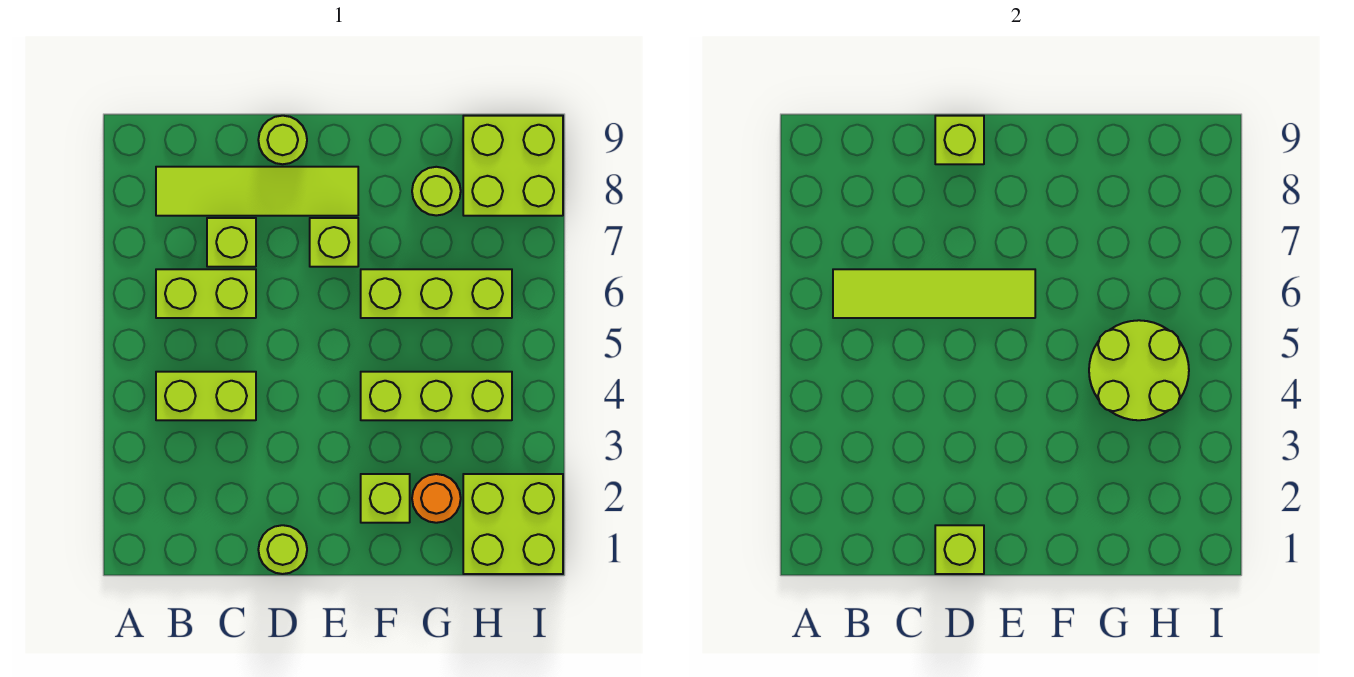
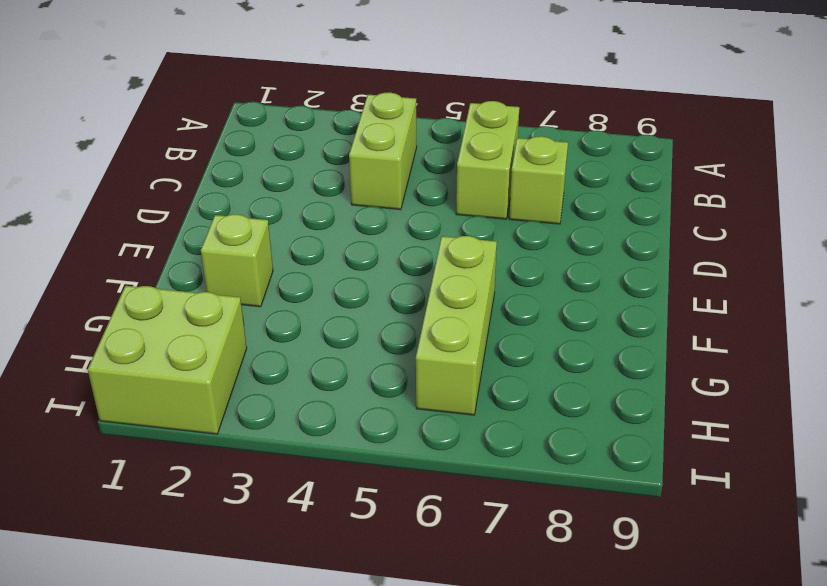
none -> lime tile B8:E8 level 1
none -> lime round brick D1 level 1
none -> lime round brick D9 level 1

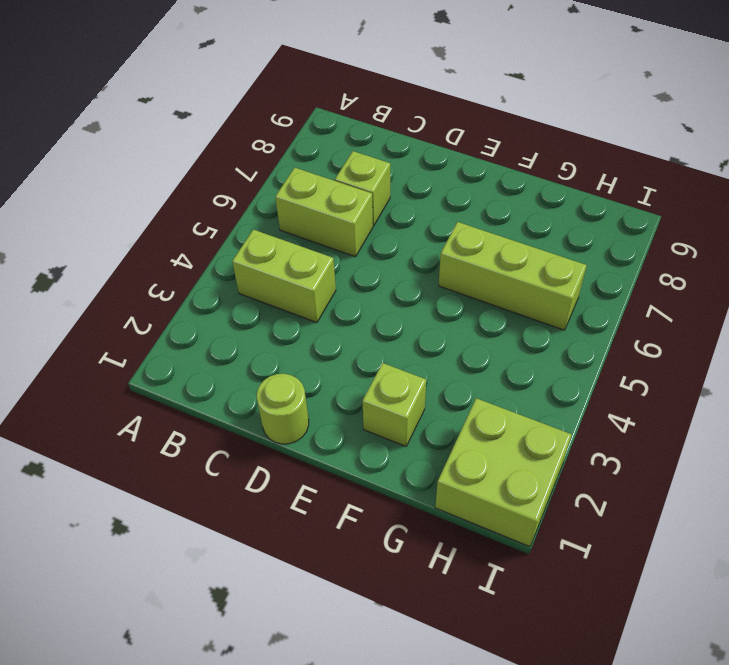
none -> lime tile B8:E8 level 1
none -> lime round brick D9 level 1
none -> lime brick E7 level 1

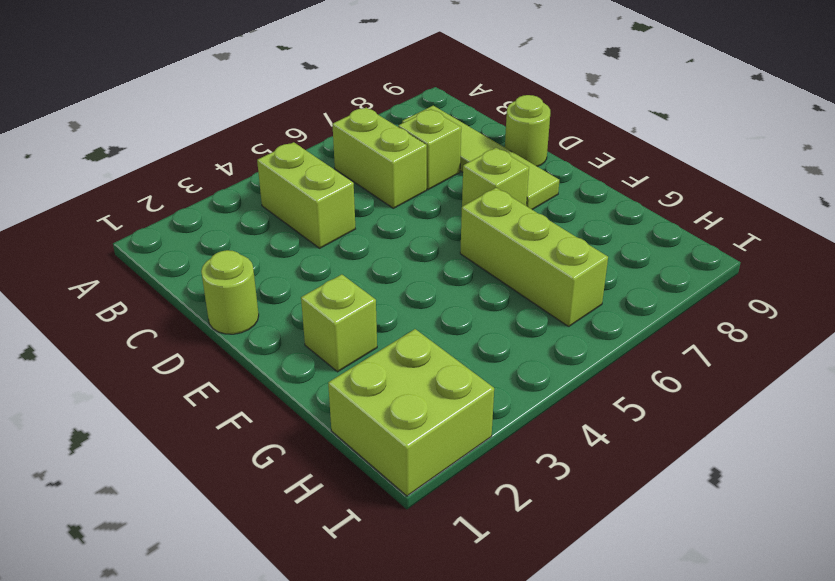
none -> lime brick F4:H4 level 1
none -> orange round brick G2 level 1
none -> lime round brick G8 level 1

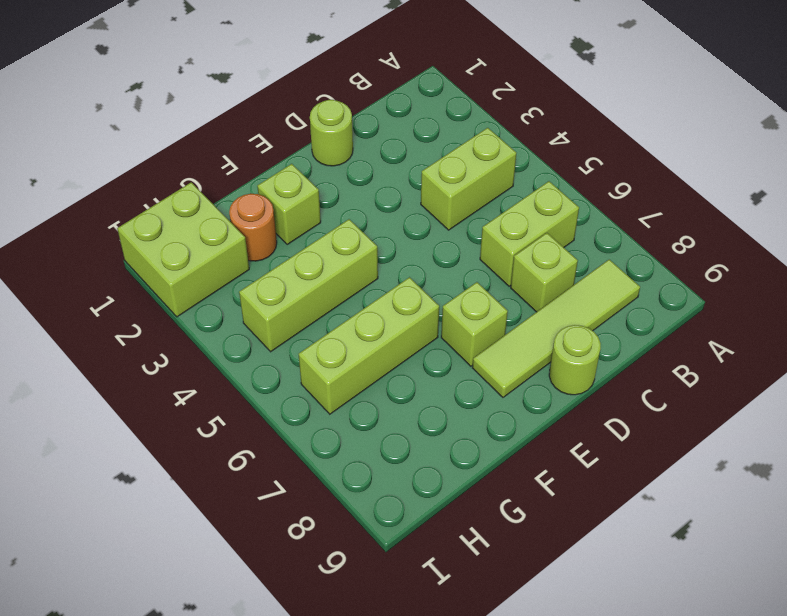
none -> lime round brick G8 level 1
none -> lime brick H8:I9 level 1
none -> lime tile B6:E6 level 2

